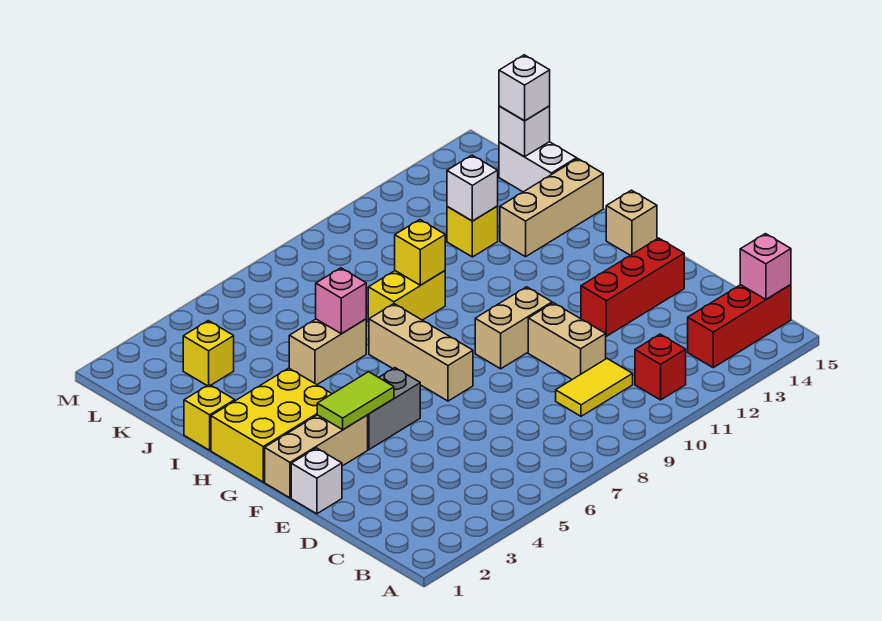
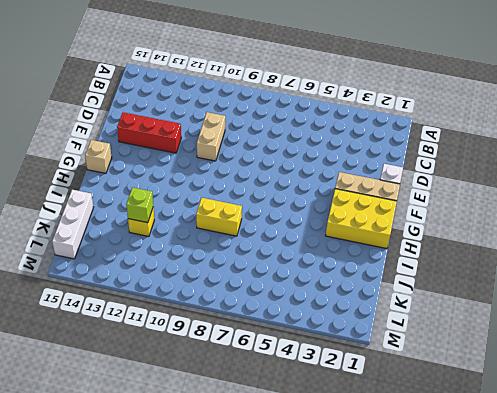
lime brick J12 level 2 -> white brick J12 level 2
white brick J15:L15 level 1 -> white brick J15:K15 level 1
none -> red brick B11 level 1
none -> red brick B13:B15 level 1
none -> yellow tile C9:C10 level 1

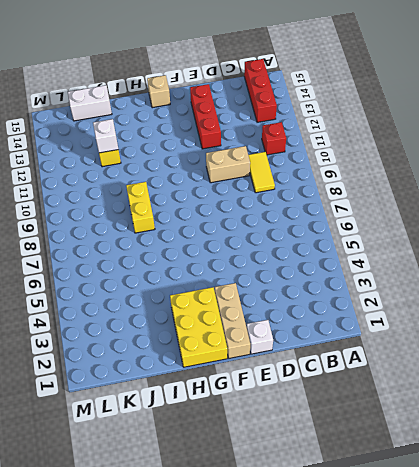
none -> grey brick F4:F5 level 1
none -> tan brick F7:H7 level 1
none -> tan brick F9:F10 level 1

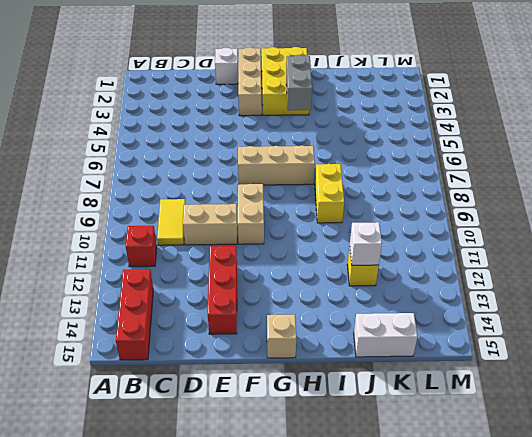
grey brick H3:H4 level 2 -> grey brick F4:F5 level 1
none -> yellow brick I1 level 1
none -> tan brick I5:I6 level 1
none -> tan brick I13:I15 level 1

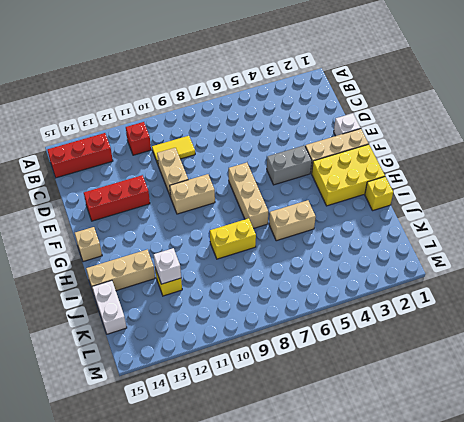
none -> yellow brick K3 level 1
none -> pink brick B15 level 2
none -> lime tile F3:F4 level 2

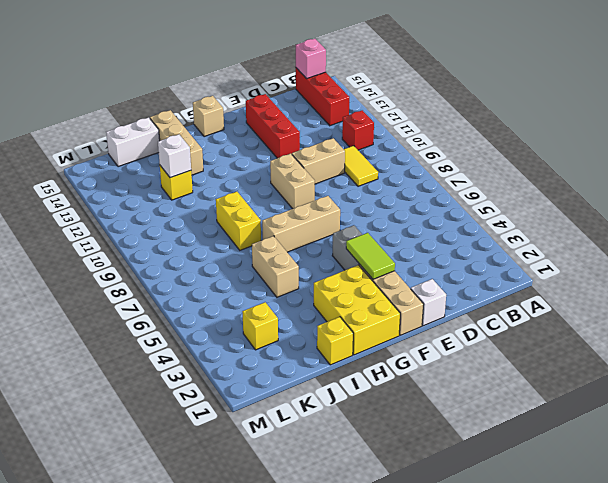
none -> pink brick I6 level 2
none -> yellow brick I9 level 2
none -> white brick K15 level 2

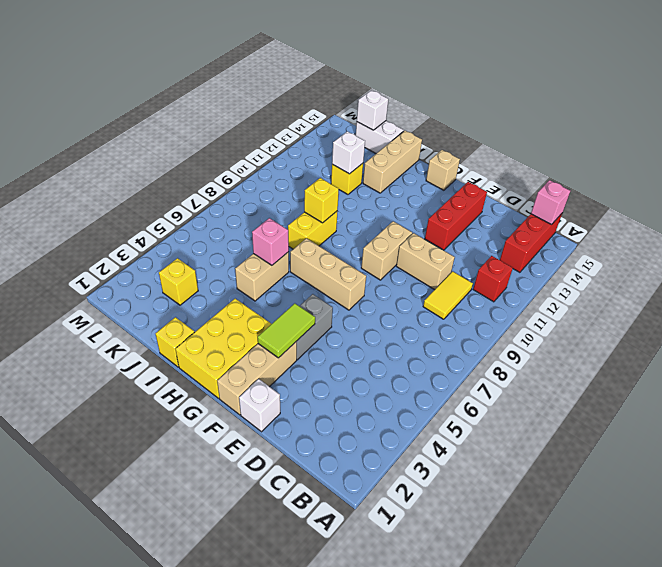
none -> white brick K15 level 3

